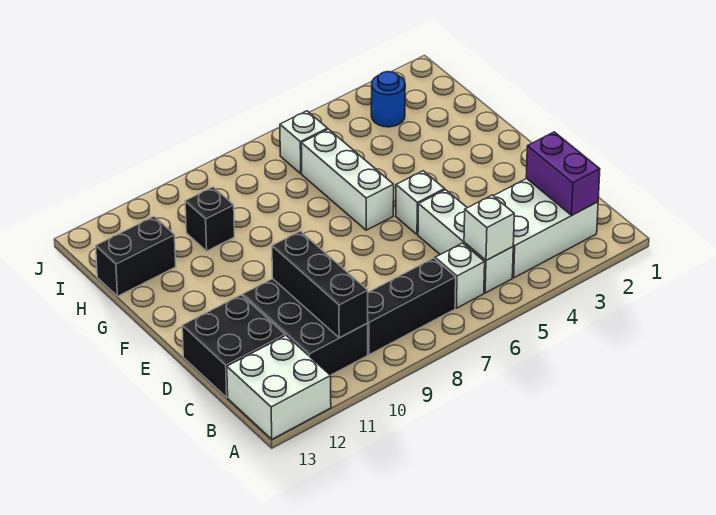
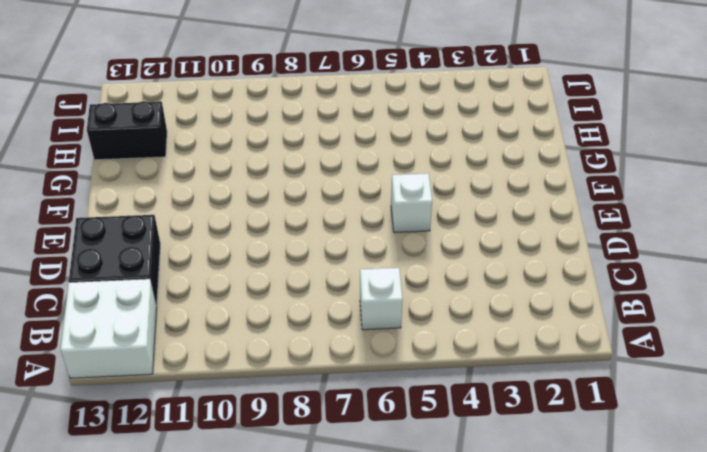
none -> white brick B2:C4 level 1
none -> white brick B5:D5 level 1
none -> black brick B7:B9 level 1

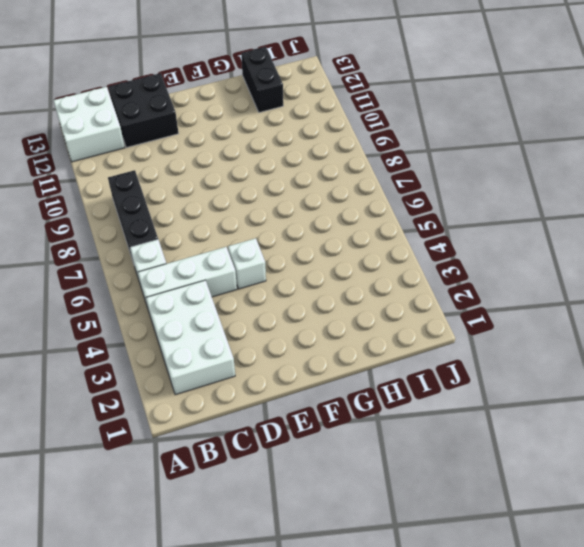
none -> black brick B10:D11 level 1
none -> white brick F6:H6 level 1
none -> black brick H10 level 1

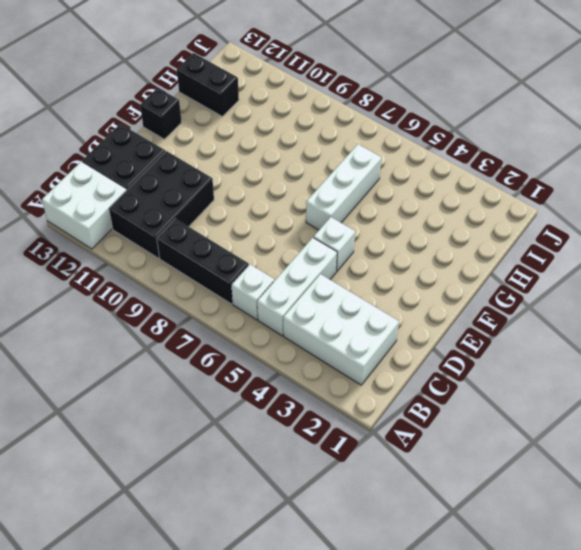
black brick F13 level 1 -> black brick H10 level 1
none -> blue round brick I3 level 1
none -> white brick I6 level 1
none -> purple brick B2:C2 level 2

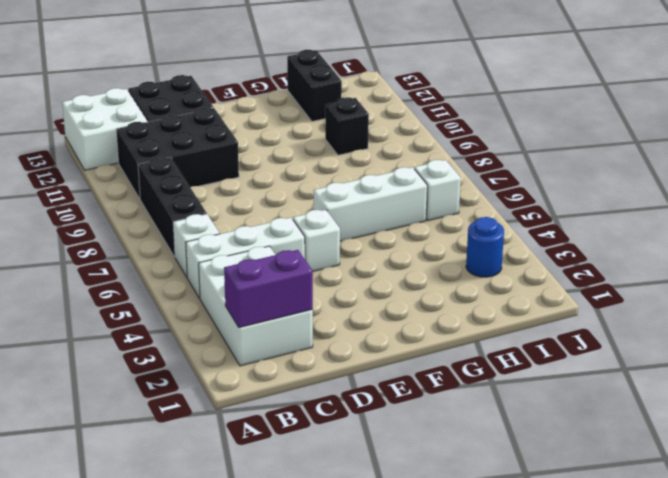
none -> white brick B5 level 2
none -> black brick B10:D10 level 2

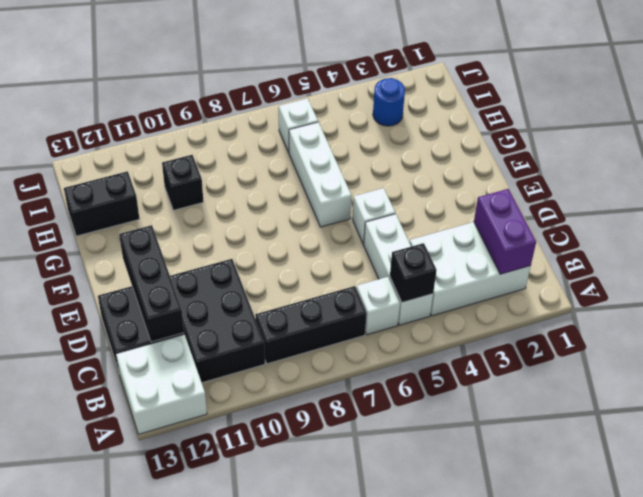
black brick B5 level 2 -> white brick B5 level 2
black brick C12:E12 level 2 -> black brick B10:D10 level 2

